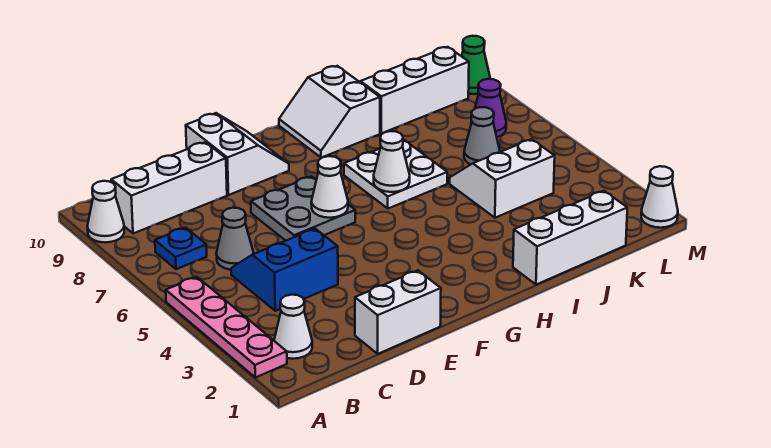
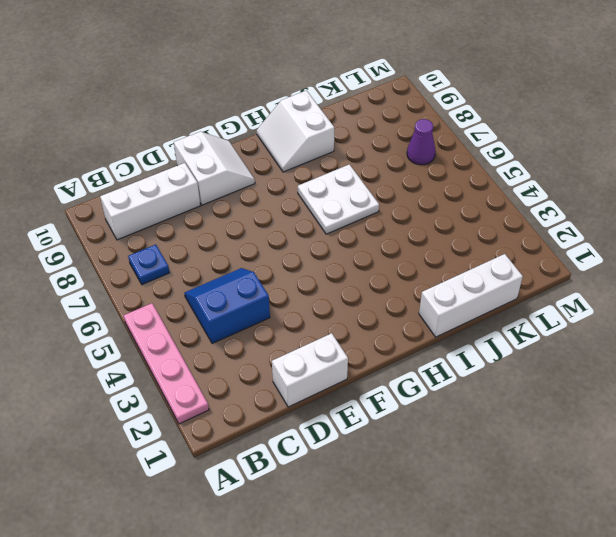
none -> white cone A9 level 1
none -> white cone B2 level 1
none -> grey cone C6 level 1

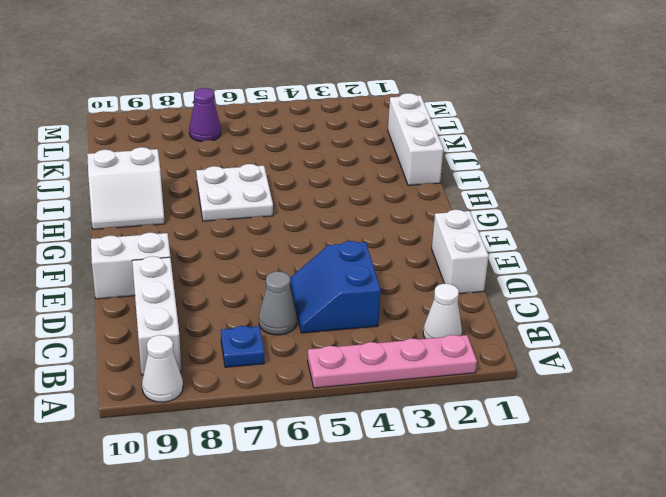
none -> grey plate E6:F7 level 1
none -> white slope J4:K5 level 1 top 4
none -> white brick J9:L9 level 1

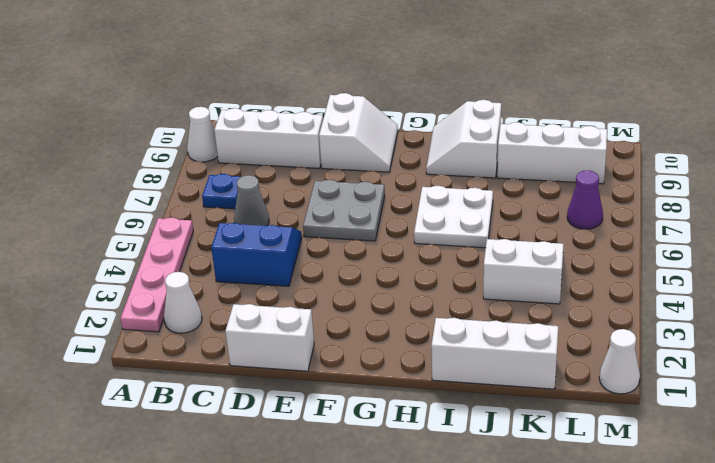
none -> grey cone K6 level 1
none -> green cone M9 level 1
none -> white cone F6 level 2

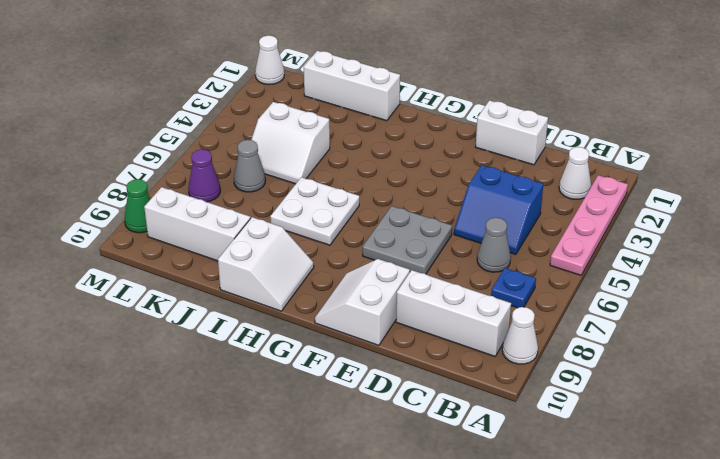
none -> white cone F6 level 2
none -> white cone H6 level 2

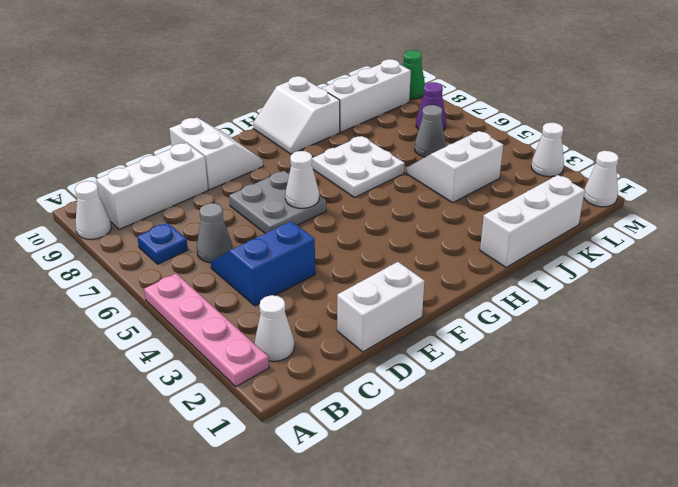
white cone M3 level 1 -> white cone H6 level 2

